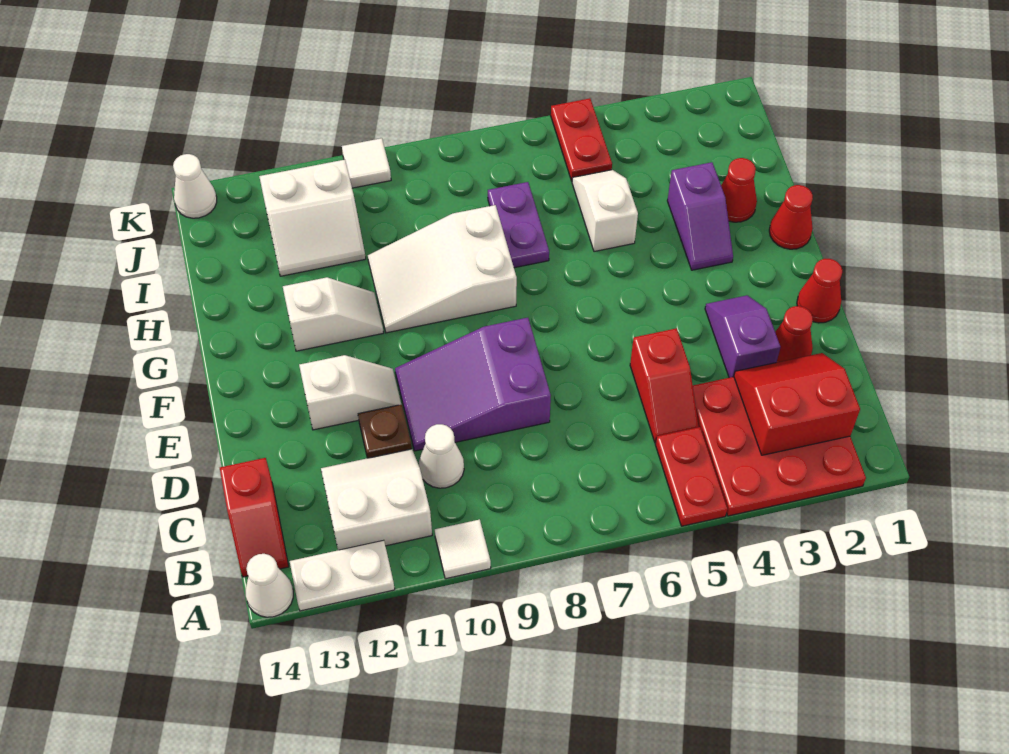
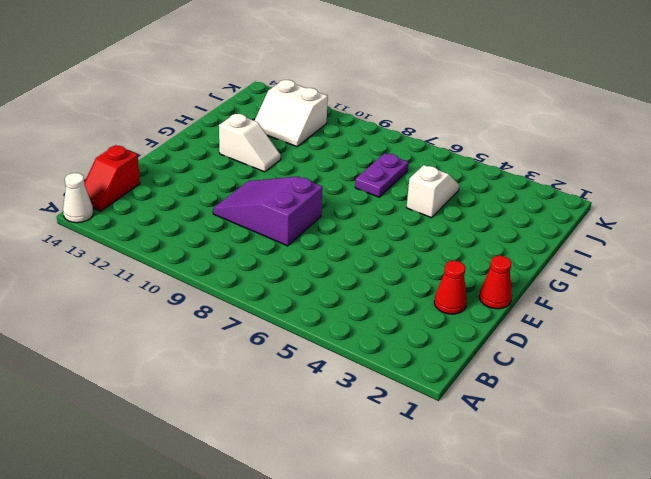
none -> red plate A2:C4 level 1
none -> red plate A5:B5 level 1
none -> white tile A10 level 1

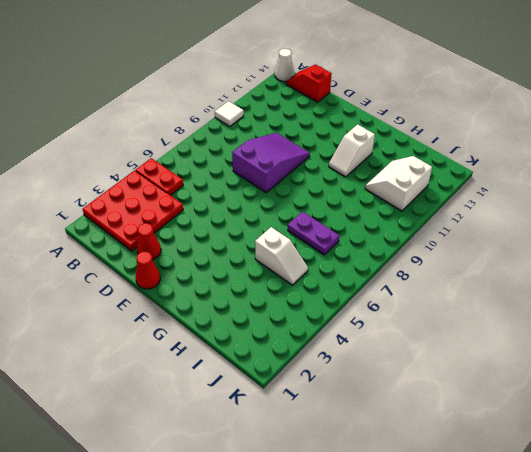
none -> white plate A12:A13 level 1
none -> white slope B11:C12 level 1 top B
none -> red slope C5:D5 level 1 top D

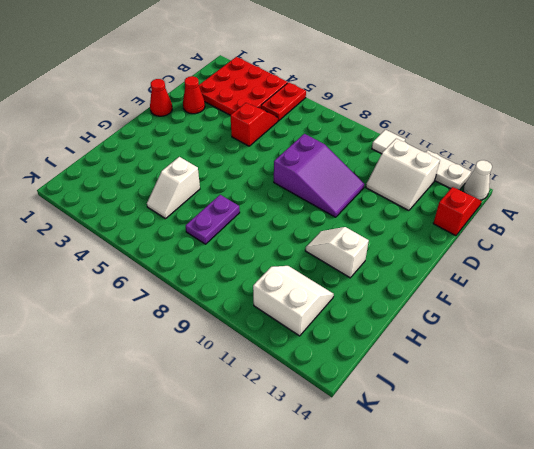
none -> white cone C10 level 1
none -> purple slope D3:E3 level 1 top D
none -> brown plate D11 level 1

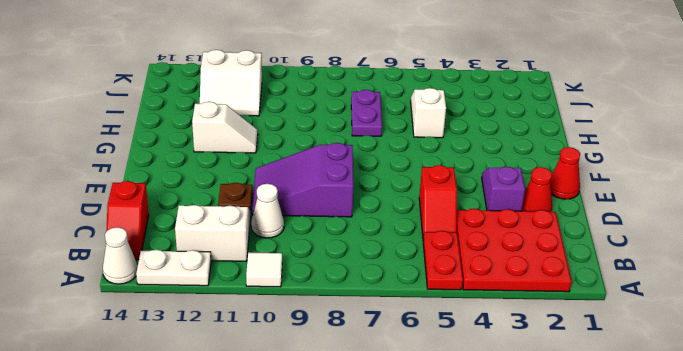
none -> white slope E11:E12 level 1 top 12
none -> red cone G1 level 1
none -> purple slope G3:H3 level 1 top H

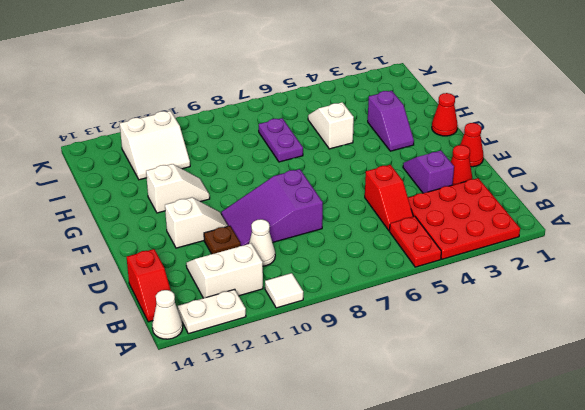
none -> white slope G8:H10 level 1 top 8
none -> red cone H2 level 1
none -> red plate J5:K5 level 1

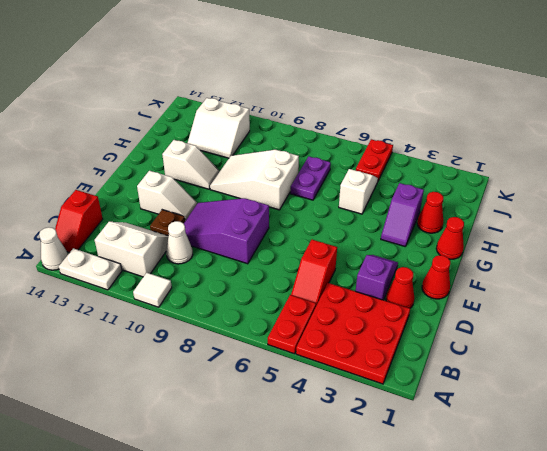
none -> white tile K10 level 1
none -> white cone K14 level 1
none -> red slope B2:C3 level 2 top B

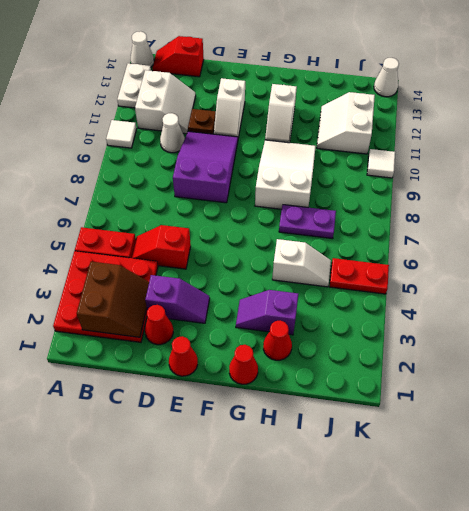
brown slope B2:C3 level 2 top B -> red slope B2:C3 level 2 top B

